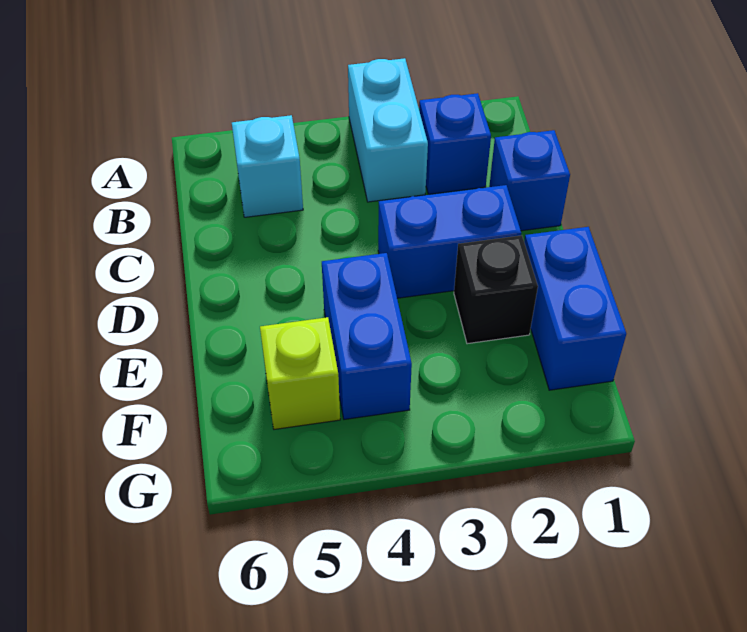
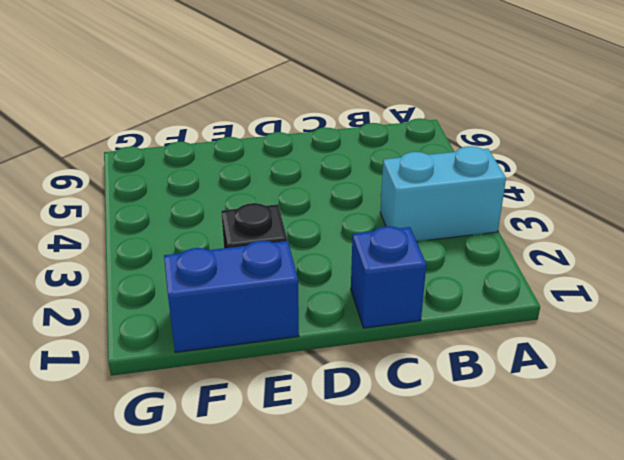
none -> blue brick B2 level 1
none -> cyan brick B5 level 1

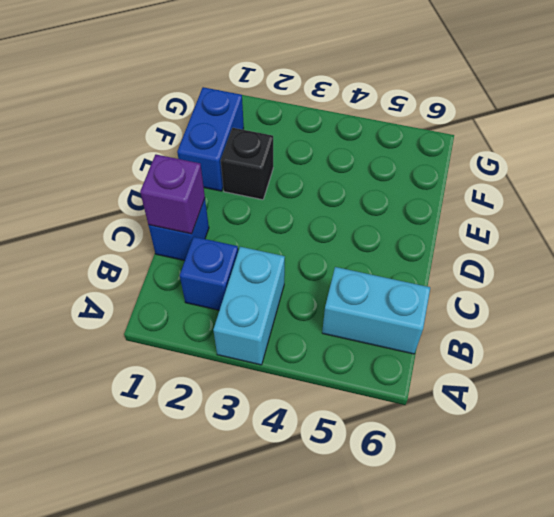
cyan brick B5:B6 level 1 -> cyan brick B5 level 1
purple brick C1 level 2 -> none
none -> blue brick D2:D3 level 1
none -> blue brick E4:F4 level 1

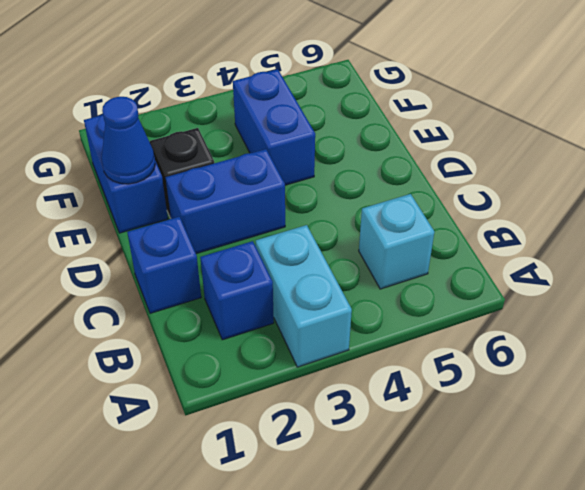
blue cone E1 level 2 -> none
none -> lime brick F5 level 1

